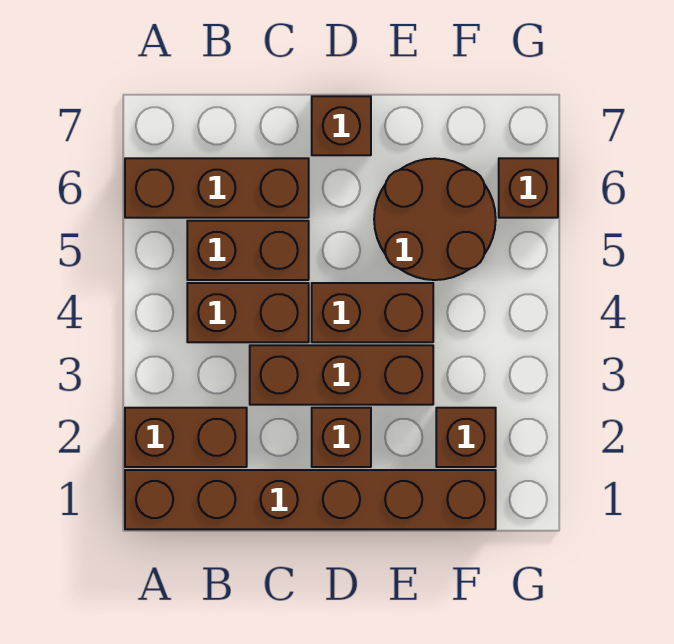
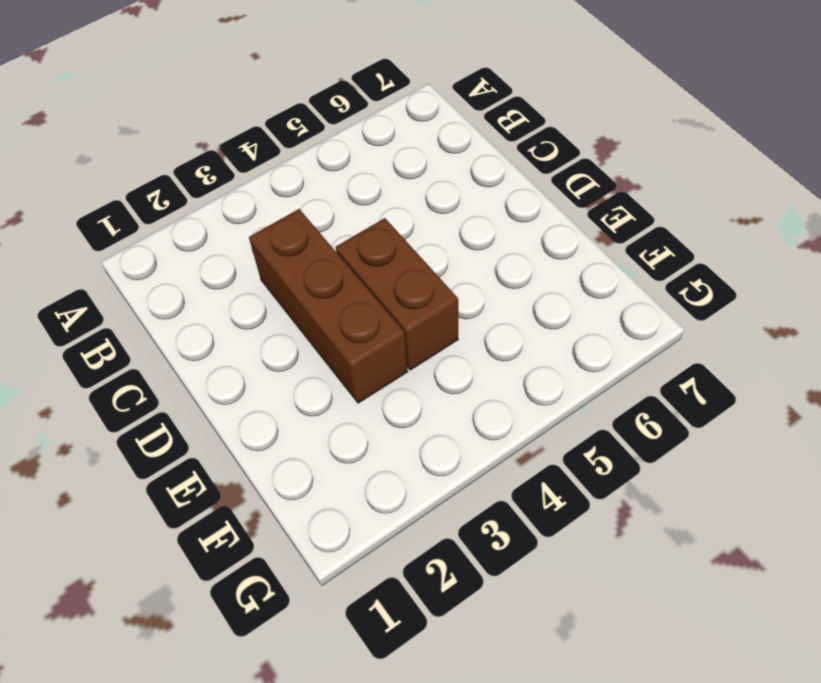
none -> brown brick A1:F1 level 1
none -> brown brick A2:B2 level 1
none -> brown brick A6:C6 level 1

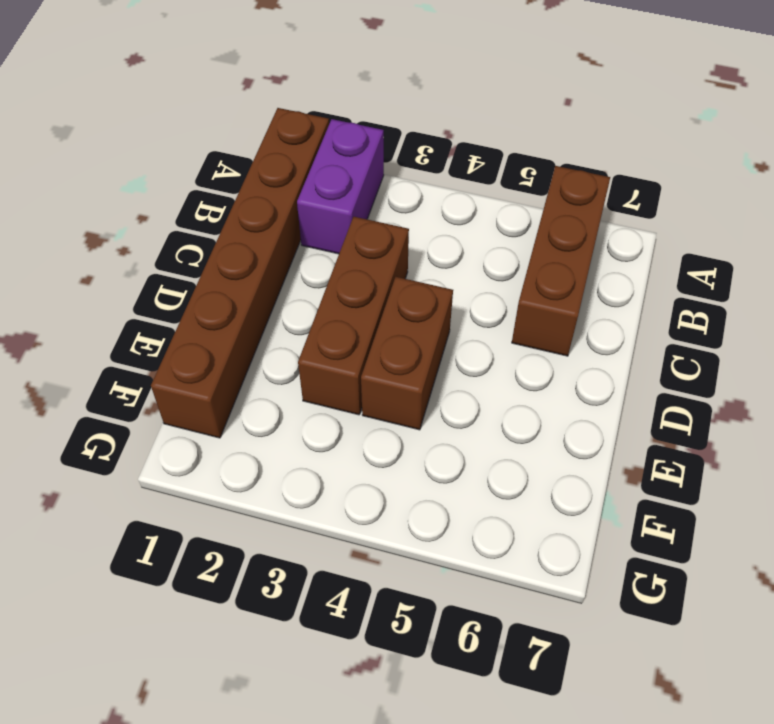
purple brick A2:B2 level 1 -> brown brick A2:B2 level 1
none -> brown brick B4:C4 level 1
none -> brown brick B5:C5 level 1
none -> brown brick D2 level 1

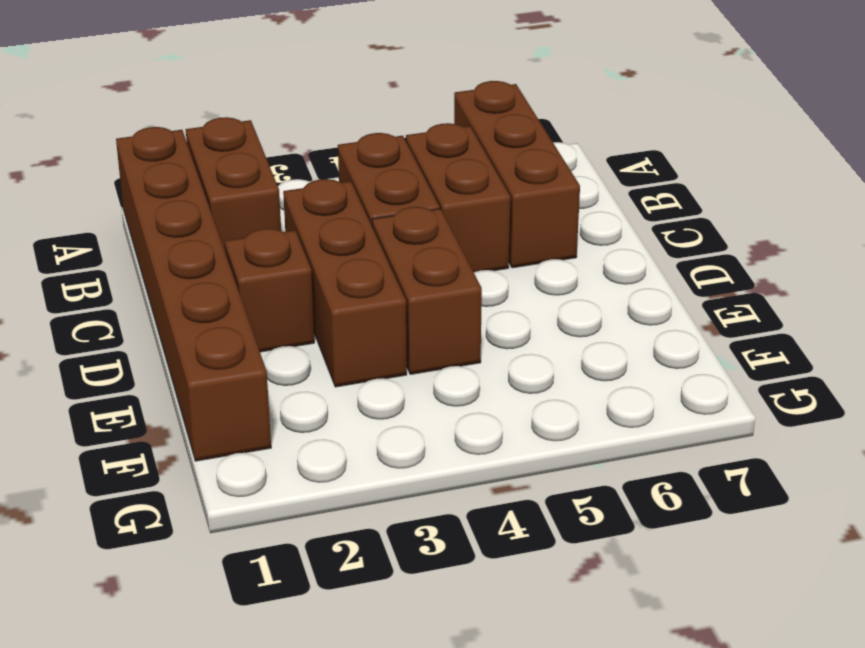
none -> brown brick D7 level 1
none -> brown round brick E5:F6 level 1
none -> brown brick F2 level 1

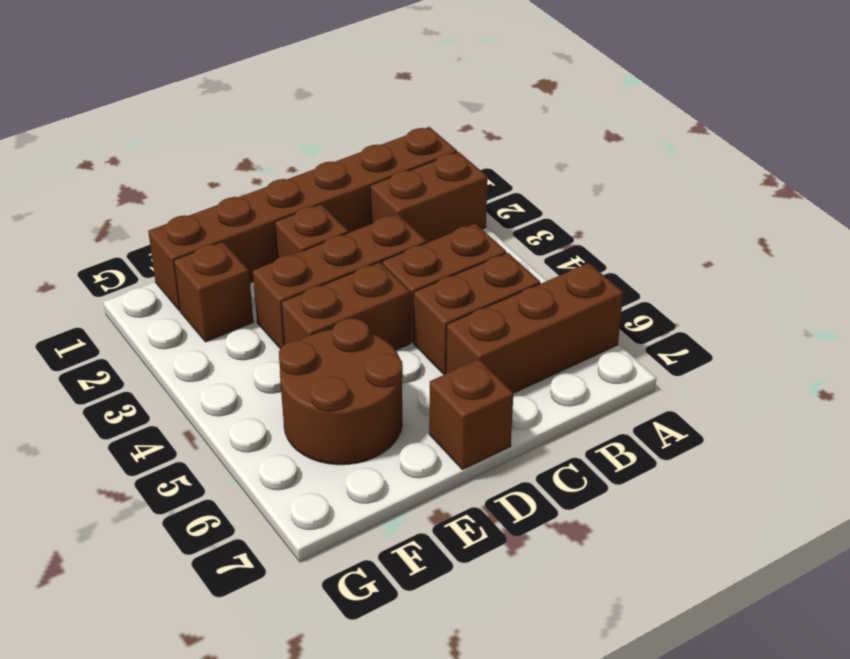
none -> brown brick G6 level 1

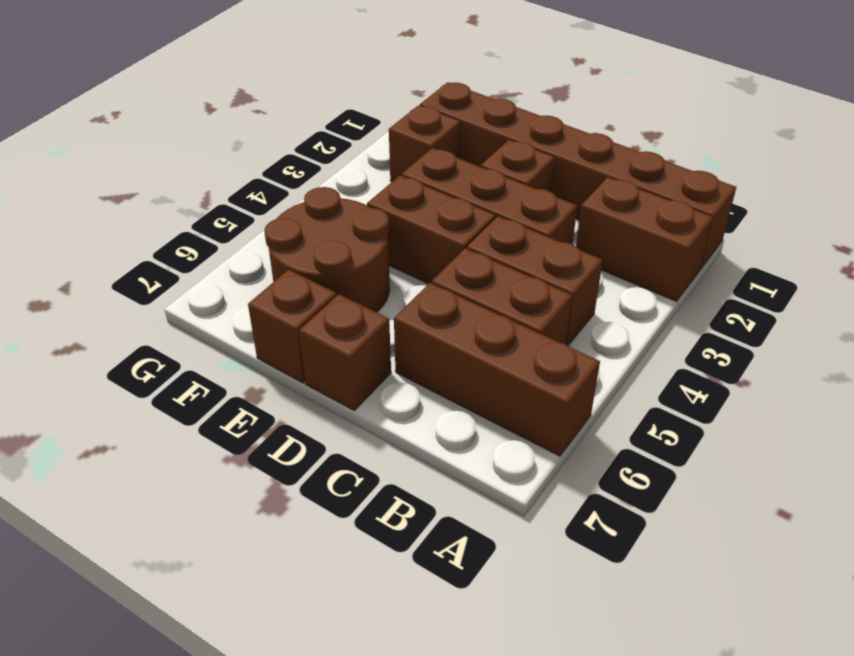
brown brick E7 level 1 -> brown brick G6 level 1

